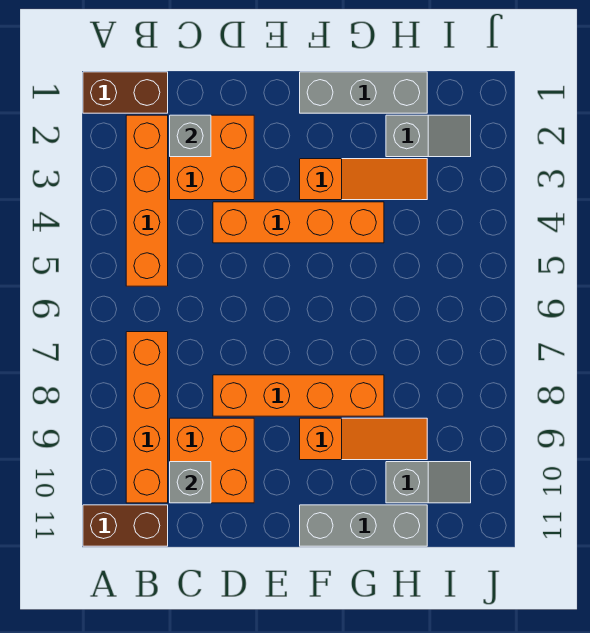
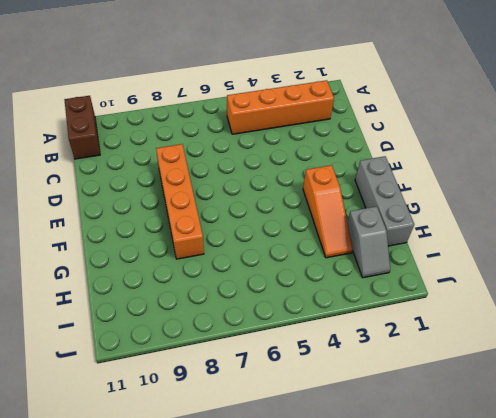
none -> brown brick A1:B1 level 1
none -> orange brick B7:B10 level 1
none -> orange brick C2:D3 level 1

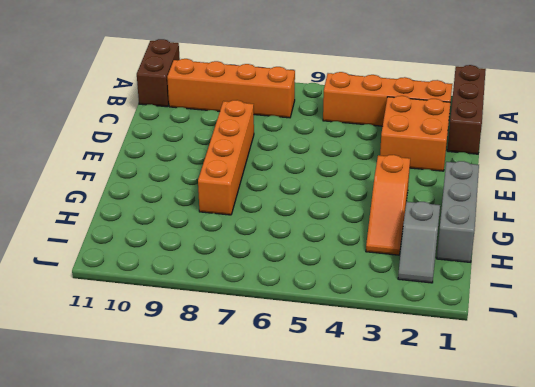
brown brick A1:C1 level 1 -> brown brick A1:B1 level 1
none -> orange brick C9:D10 level 1
none -> orange brick D4:G4 level 1
none -> orange slope F9:H9 level 1 top F

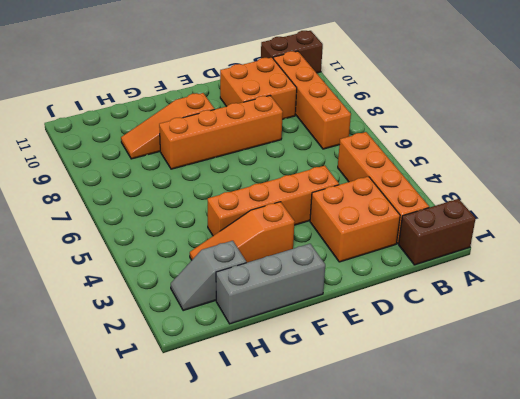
none -> grey brick F11:H11 level 1
none -> grey slope H10:I10 level 1 top H
none -> grey brick C2 level 2

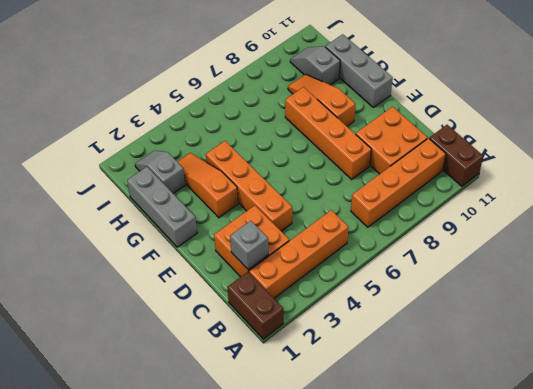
none -> grey brick C10 level 2

